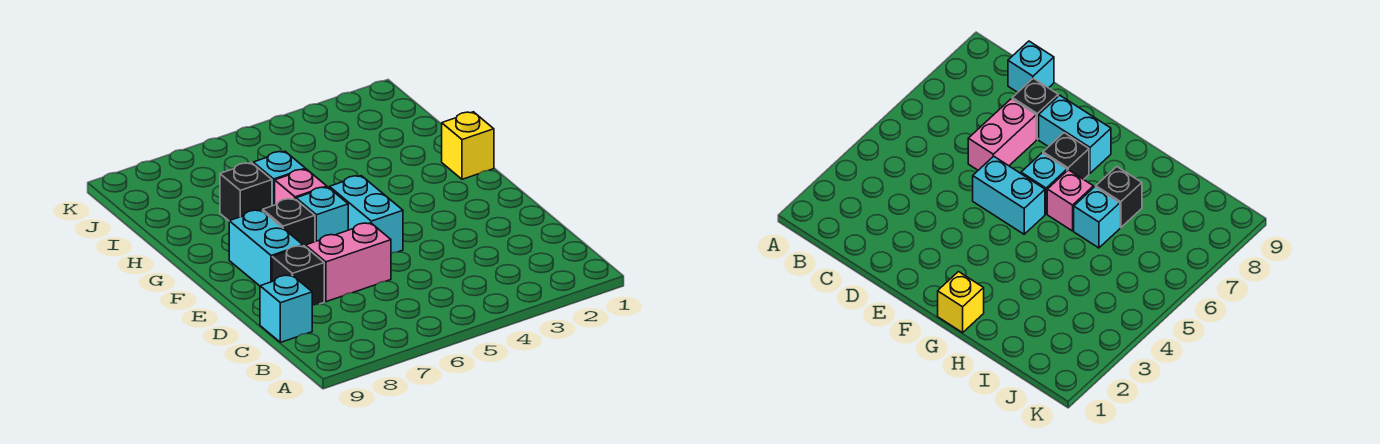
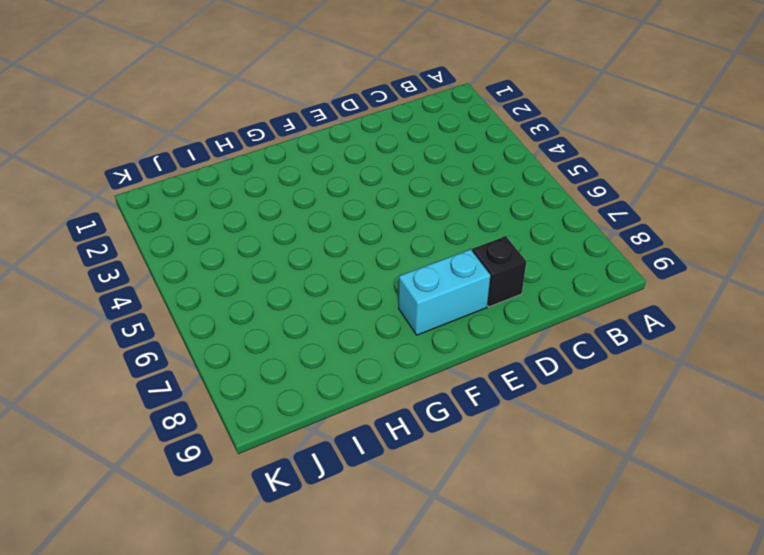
none -> cyan brick C9 level 1
none -> pink brick D6:D7 level 1

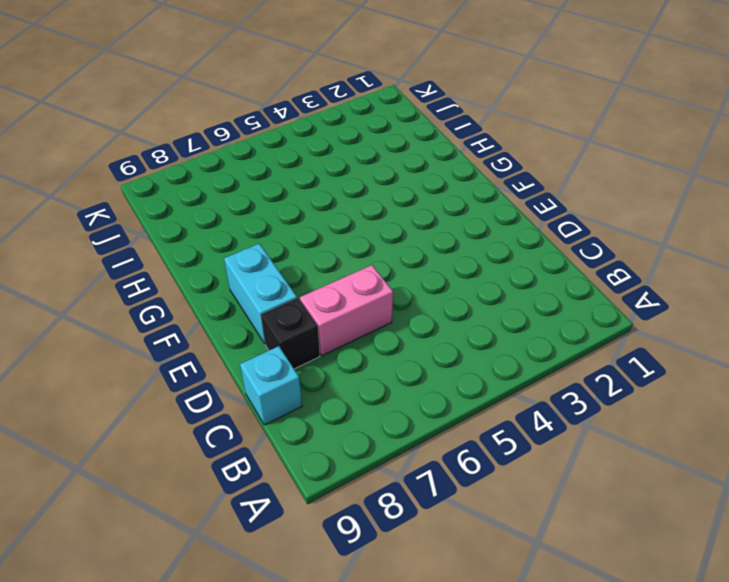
none -> cyan brick E5:F5 level 1
none -> cyan brick F6 level 1

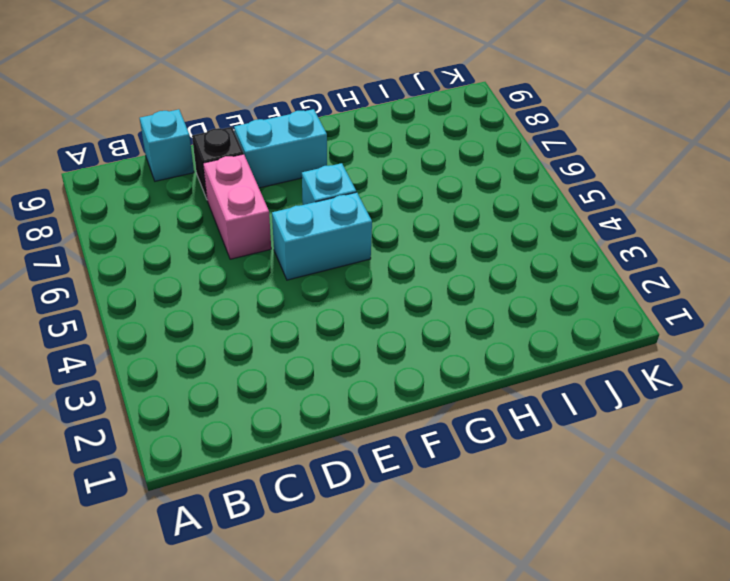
none -> black brick F7 level 1
none -> yellow brick G1 level 1

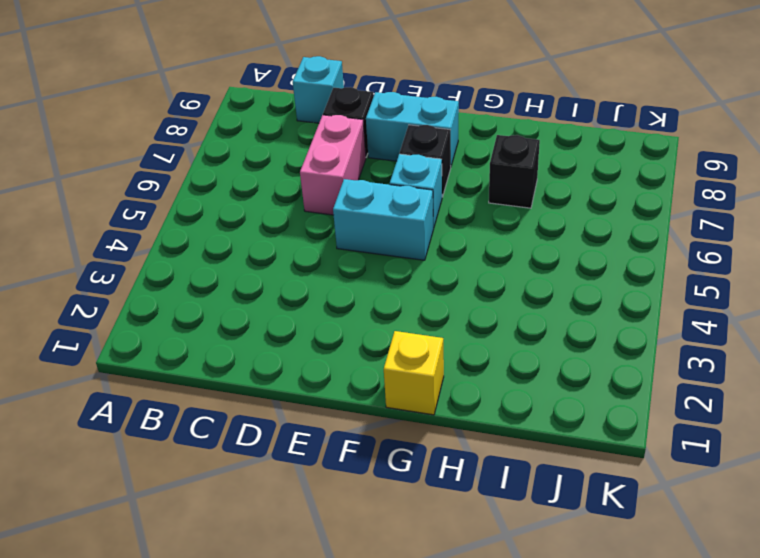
none -> pink brick G6 level 1
none -> cyan brick H6 level 1

